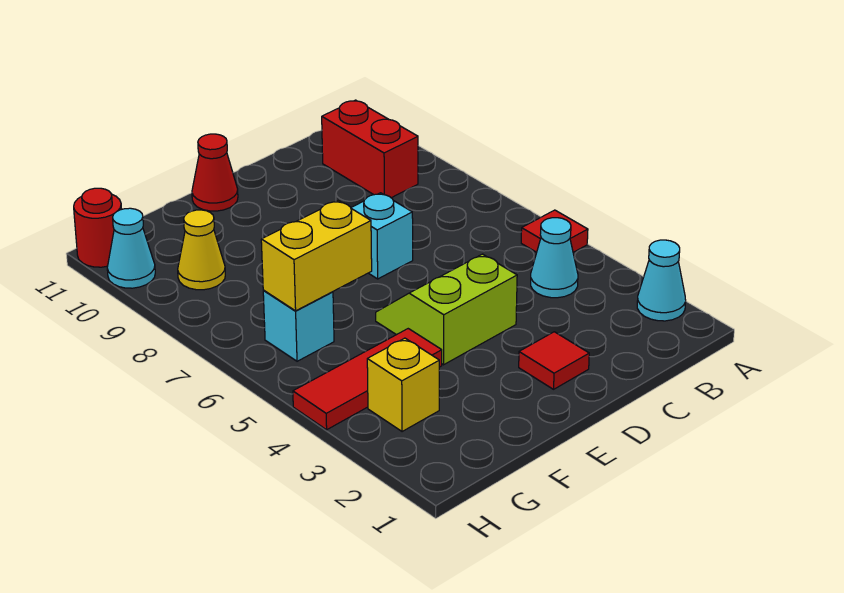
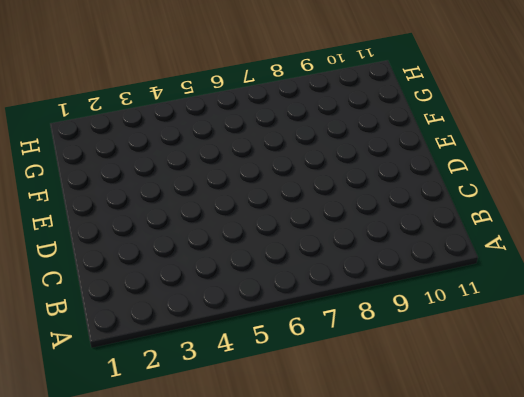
none -> cyan cone A2 level 1
none -> red tile A5 level 1
none -> cyan cone B4 level 1

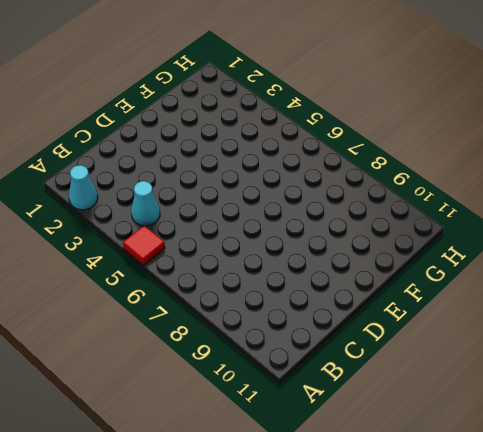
none -> red brick B9:B10 level 1
none -> red tile D2 level 1
none -> lime slope D4:E5 level 1 top 4

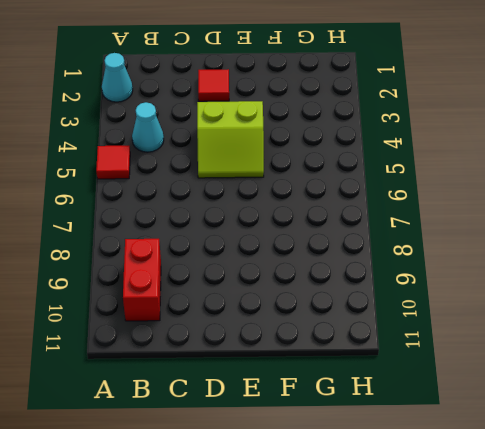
none -> cyan brick D7 level 1
none -> red cone E11 level 1
none -> red tile F4:H4 level 1

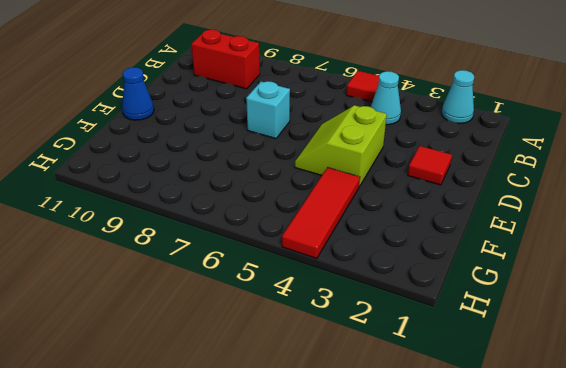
blue cone E11 level 1 -> red cone E11 level 1
none -> yellow brick G3 level 1
none -> cyan brick G6 level 1
none -> yellow cone G9 level 1

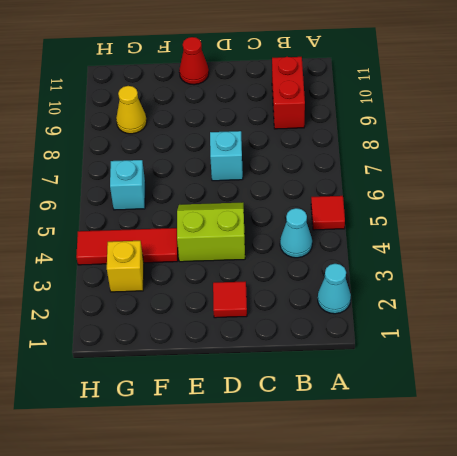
none -> cyan cone H10 level 1
none -> red round brick H11 level 1
none -> yellow brick F6:G6 level 2

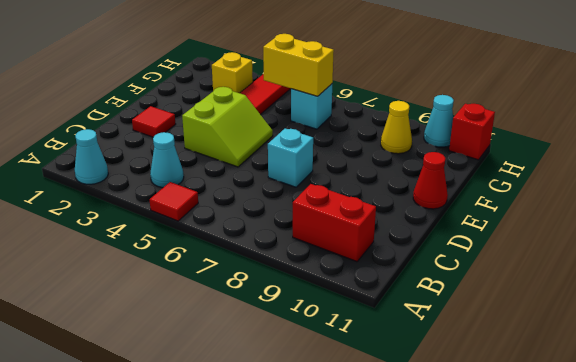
yellow brick G5:G6 level 2 -> yellow brick F6:G6 level 2
red brick H11 level 1 -> red round brick H11 level 1

